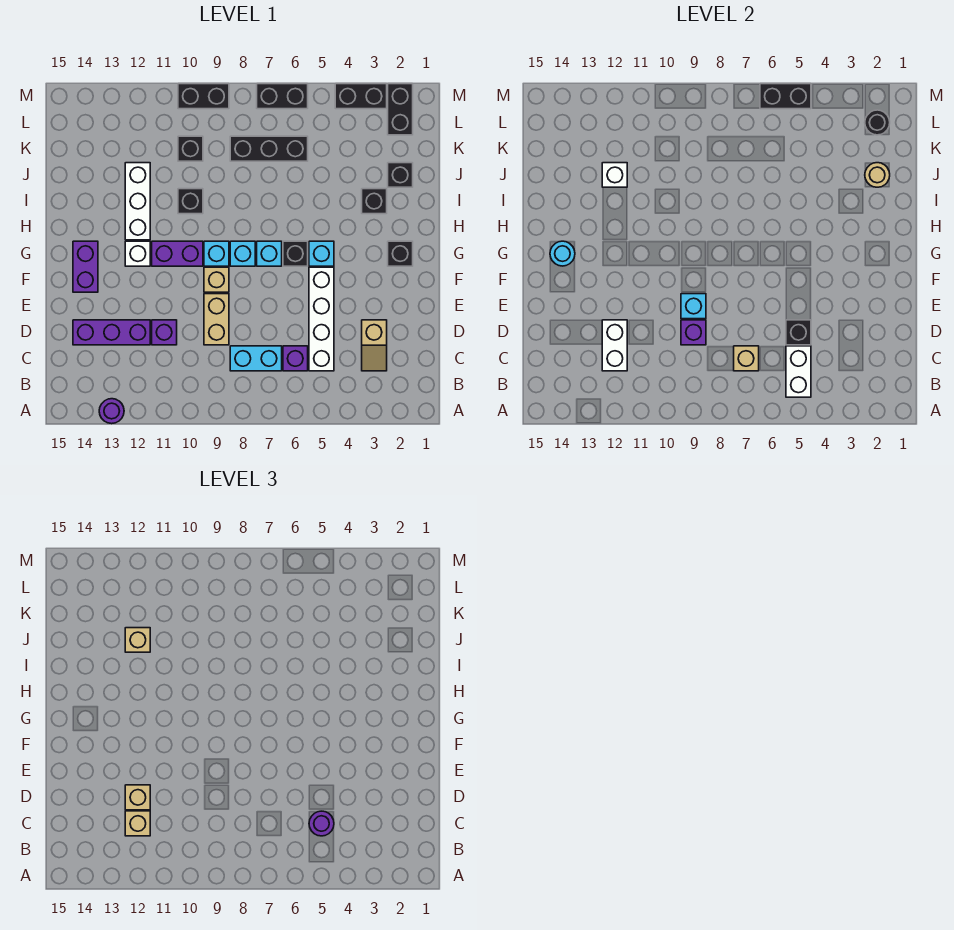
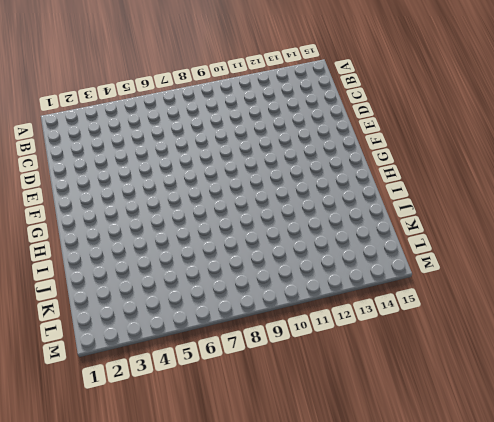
none -> purple round brick A13 level 1
none -> tan slope C3:D3 level 1 top D
none -> white brick C5:F5 level 1
none -> purple brick C6 level 1

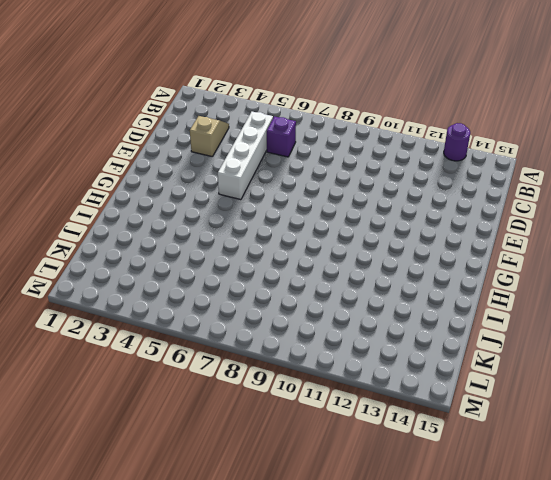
none -> cyan brick C7:C8 level 1
none -> tan brick D9:E9 level 1
none -> purple brick D11 level 1
none -> purple brick D12:D14 level 1

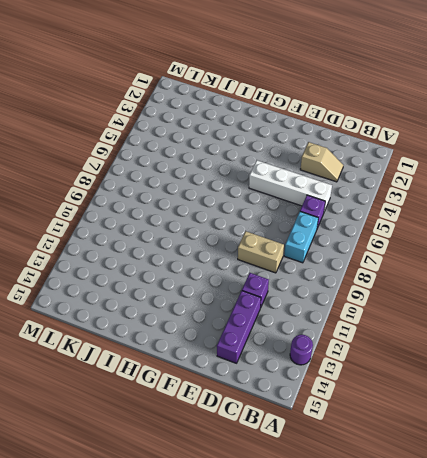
none -> tan brick F9 level 1
none -> purple brick F14:G14 level 1
none -> black brick G2 level 1
none -> cyan brick G5 level 1

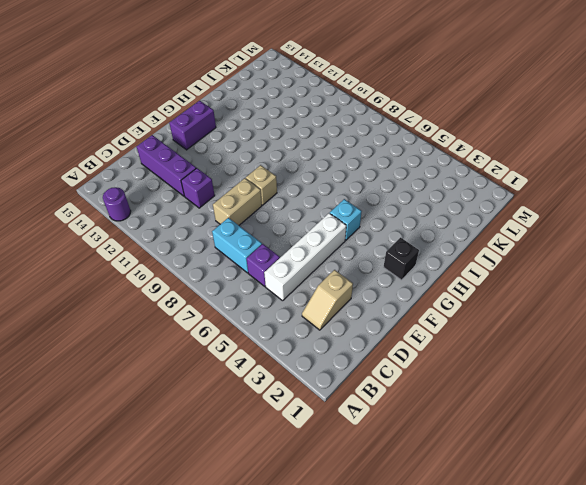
none -> black brick G6 level 1
none -> cyan brick G7 level 1
none -> cyan brick G8 level 1
none -> cyan brick G9 level 1

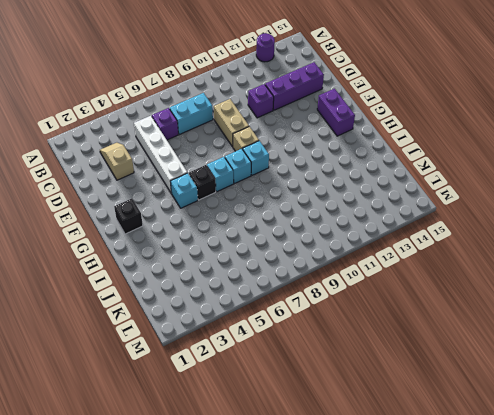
none -> purple brick G10:G11 level 1
none -> white brick G12 level 1
none -> white brick H12:J12 level 1
none -> black brick I3 level 1

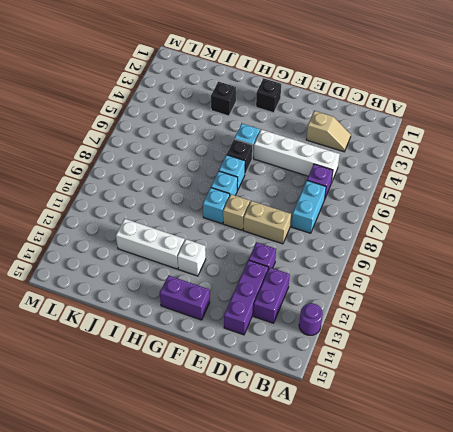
purple brick C12:C13 level 1 -> purple brick G10:G11 level 1
none -> black brick I10 level 1
none -> black brick J2 level 1
none -> black brick K6:K8 level 1
none -> black brick K10 level 1

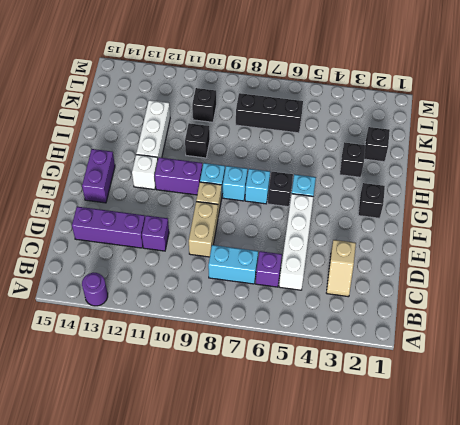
none -> black brick L2:M2 level 1
none -> black brick M3:M4 level 1
none -> black brick M6:M7 level 1
none -> black brick M9:M10 level 1

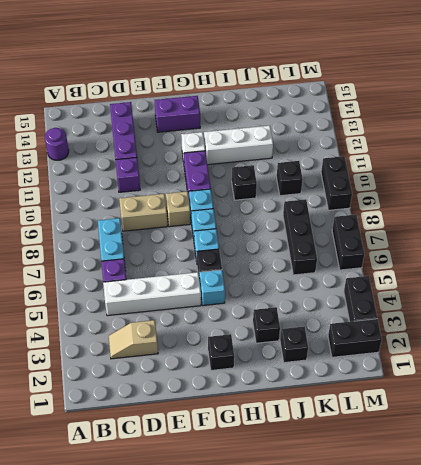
none -> white brick B5:C5 level 2
none -> tan brick C7 level 2
none -> white brick C12:D12 level 2
none -> black brick D5 level 2

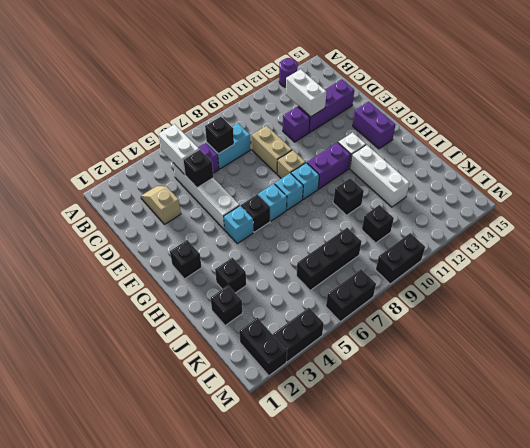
black brick C7 level 2 -> tan brick C7 level 2
none -> purple brick D9 level 2
none -> cyan brick E9 level 2
none -> cyan round brick G14 level 2
none -> tan round brick J2 level 2

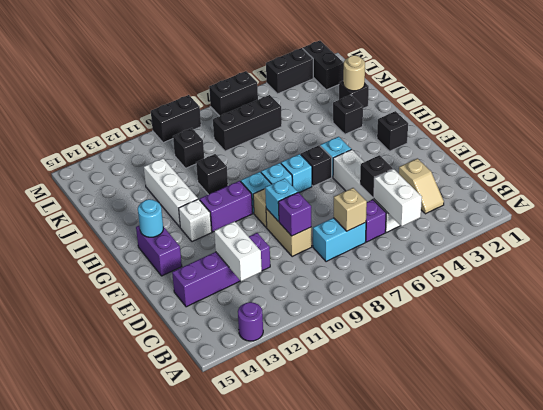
none -> white brick J12 level 2
none -> black round brick L2 level 2
none -> black brick M5:M6 level 2
none -> purple round brick C5 level 3

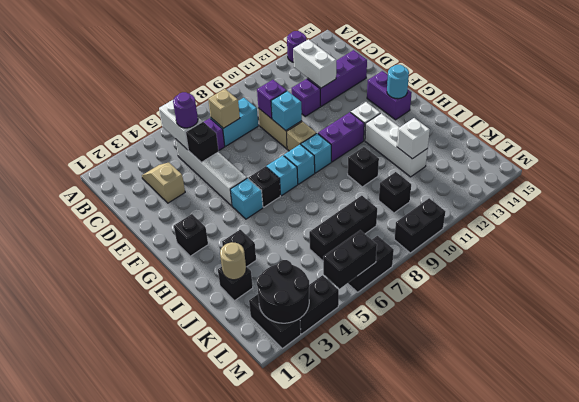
black round brick L2:M3 level 2 -> black round brick L2 level 2
none -> tan brick C12 level 3
none -> tan brick D12 level 3
none -> tan brick J12 level 3

